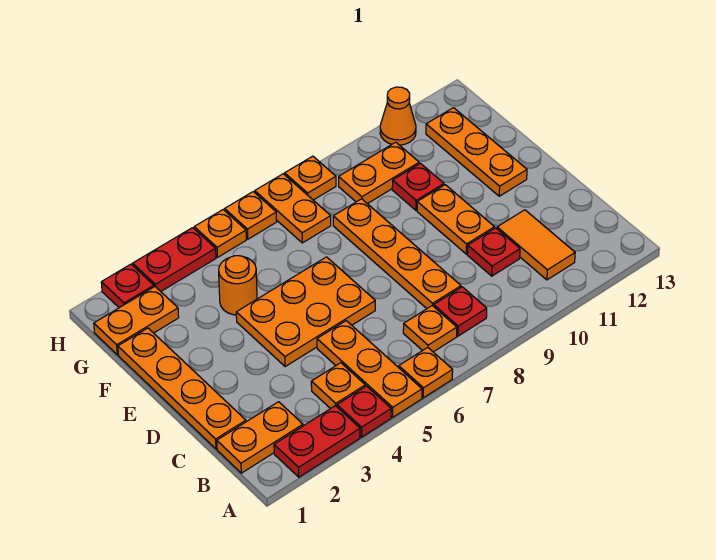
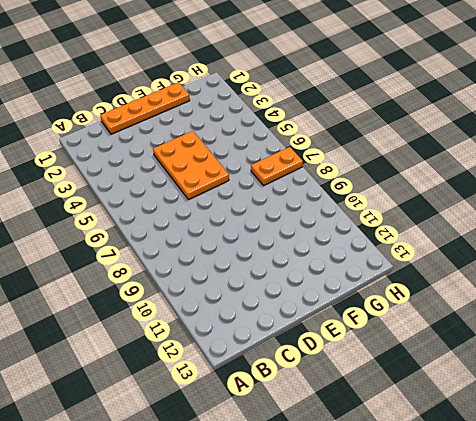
none -> red plate A2:A3 level 1
none -> red plate A4 level 1
none -> orange plate A5:C5 level 1

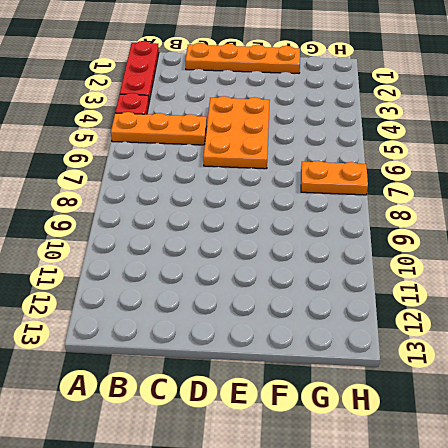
red plate A1:A3 level 1 -> red plate A2:A3 level 1
none -> orange plate A6 level 1
none -> orange plate B1:B2 level 1
none -> orange plate B4 level 1

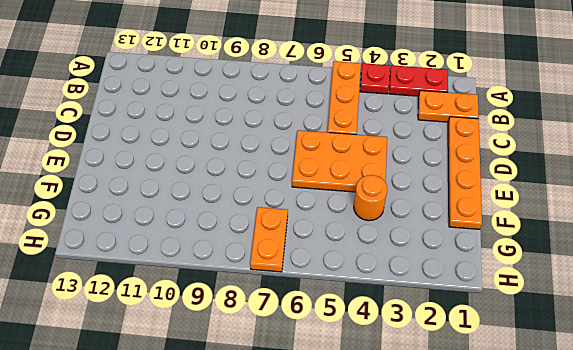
none -> orange plate A6 level 1
none -> orange plate B4 level 1
none -> orange plate B7 level 1

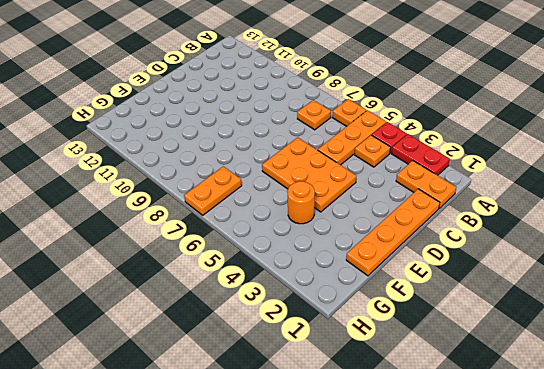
none -> red plate B8 level 1
none -> orange tile B11:C11 level 1
none -> orange plate C8:F8 level 1

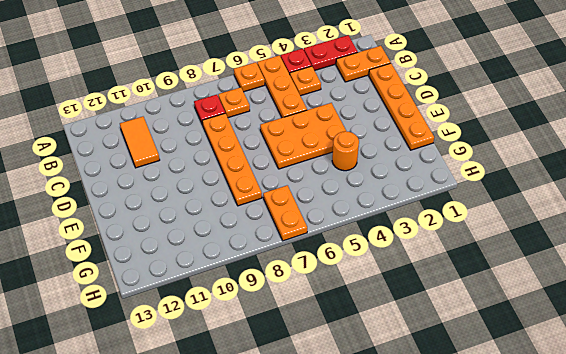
none -> red plate C10 level 1
none -> orange plate D10:E10 level 1
none -> orange plate E12:G12 level 1

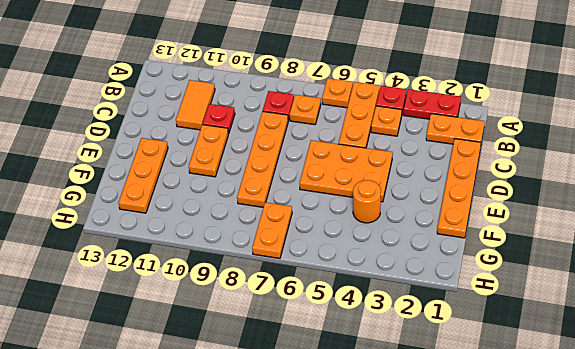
none -> red plate F10 level 1
none -> orange plate G1:G2 level 1
none -> orange plate G9:G10 level 1

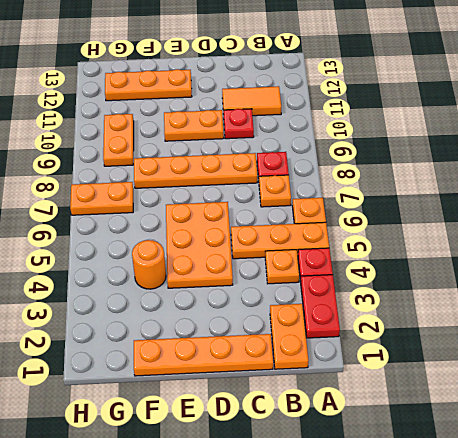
none -> red plate F10 level 1
none -> orange plate G1:G2 level 1
none -> red plate H2 level 1

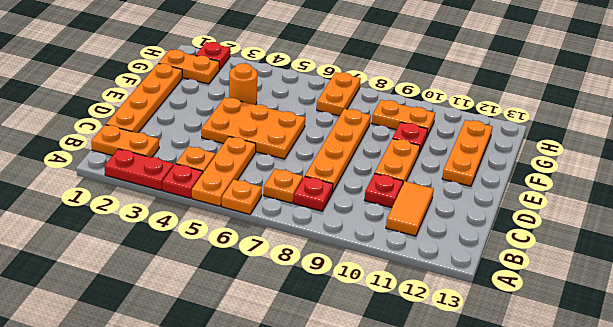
none -> red plate H3:H4 level 1
none -> orange plate H5 level 1
none -> orange plate H6 level 1

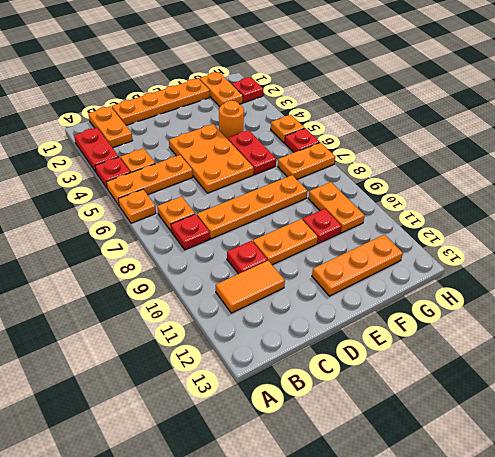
red plate F5:F6 level 1 -> red plate H3:H4 level 1
red plate H6 level 1 -> orange plate H6 level 1
none -> orange plate H8 level 1
none -> orange cone H11 level 1

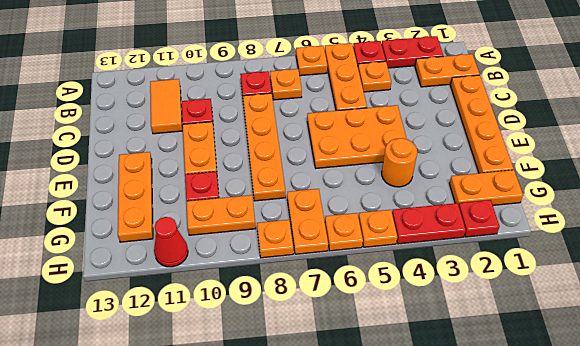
red cone H11 level 1 -> orange cone H11 level 1

